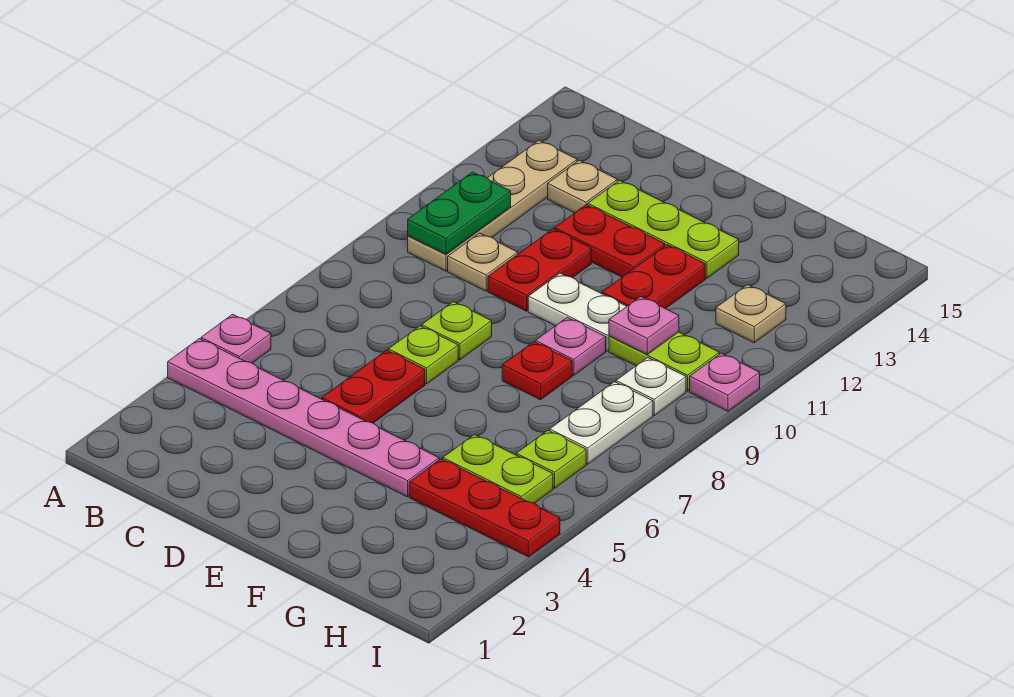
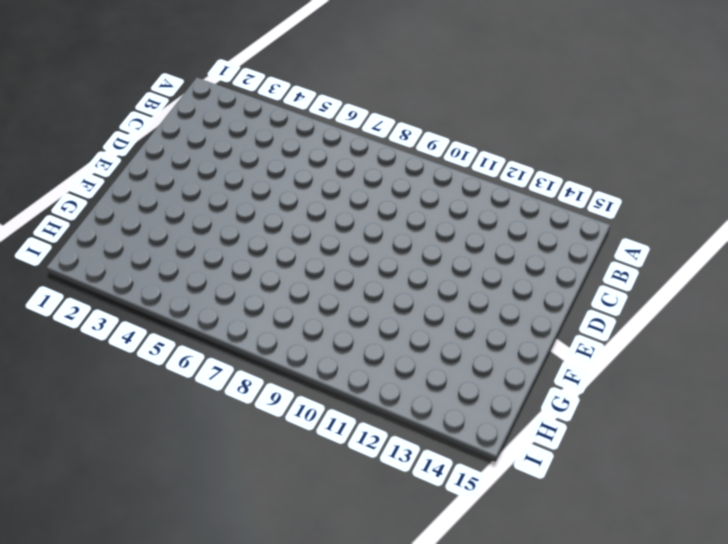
none -> pink plate A4:F4 level 1
none -> pink plate A5 level 1
none -> tan plate B10:B13 level 1

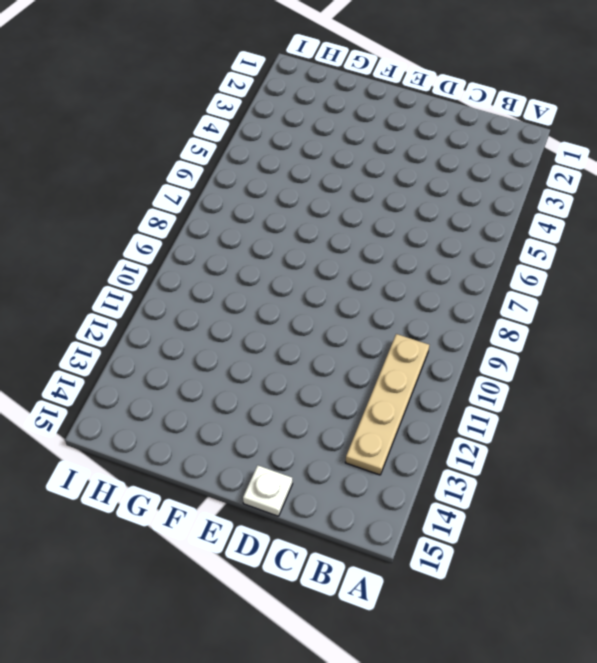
white plate D15 level 1 -> white plate H9 level 1
none -> pink plate A4:F4 level 1
none -> pink plate A5 level 1
none -> tan plate C10 level 1

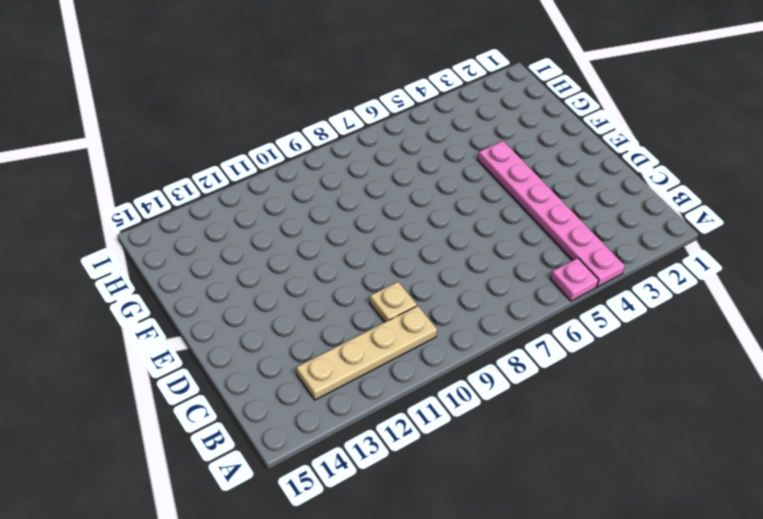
none -> tan plate C13 level 1
none -> red plate D5:D6 level 1
none -> lime plate D7 level 1

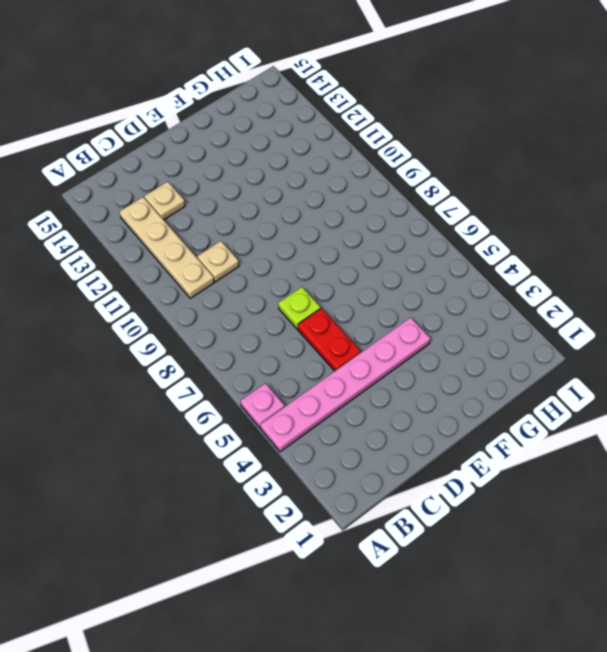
none -> lime plate D8 level 1
none -> red plate D10:D11 level 1
none -> red plate D12:E12 level 1

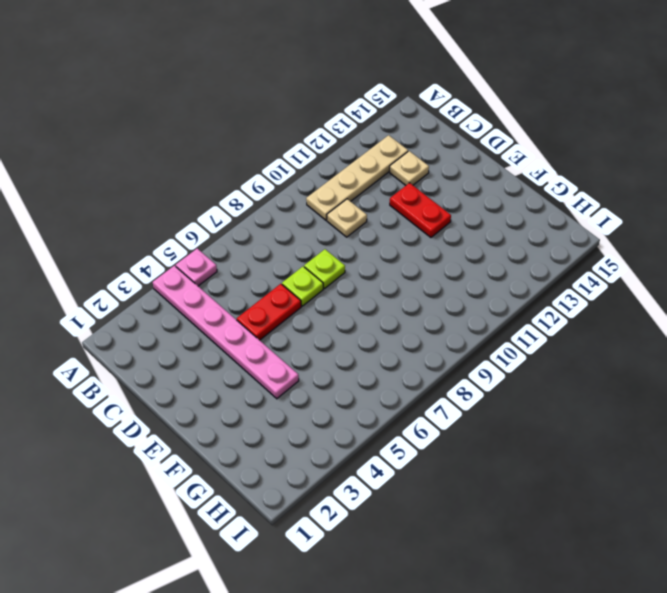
none -> red plate D10:D11 level 1
none -> lime plate D13:F13 level 1
none -> white plate E10:F10 level 1

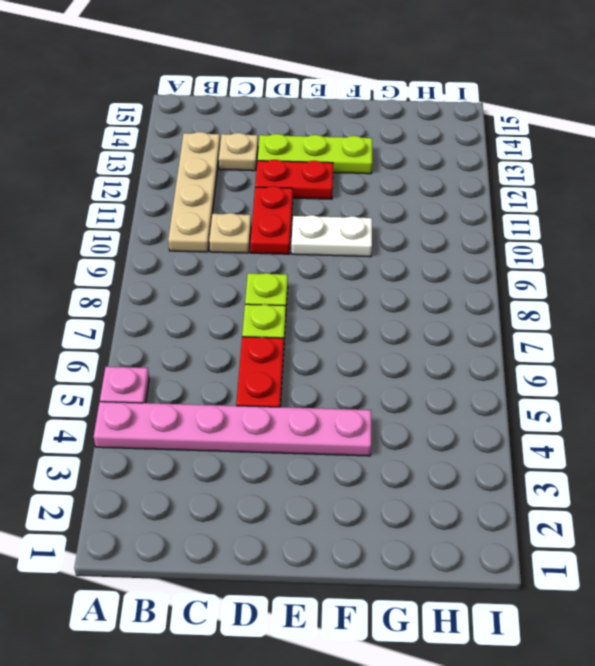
none -> red plate F8 level 1
none -> pink plate F9 level 1
none -> red plate F11:F12 level 1

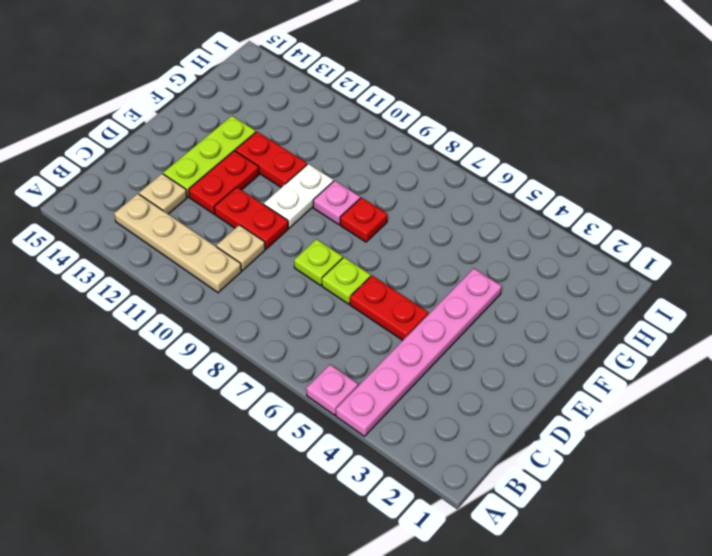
none -> red plate G4:I4 level 1
none -> lime plate G5:H5 level 1
none -> lime plate G10:H10 level 1

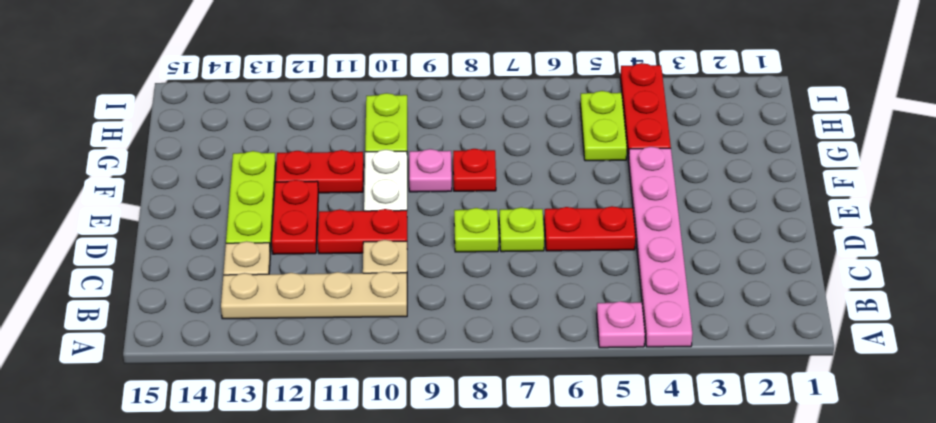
none -> lime plate H6 level 1
none -> white plate H7:H8 level 1
none -> white plate H9 level 1

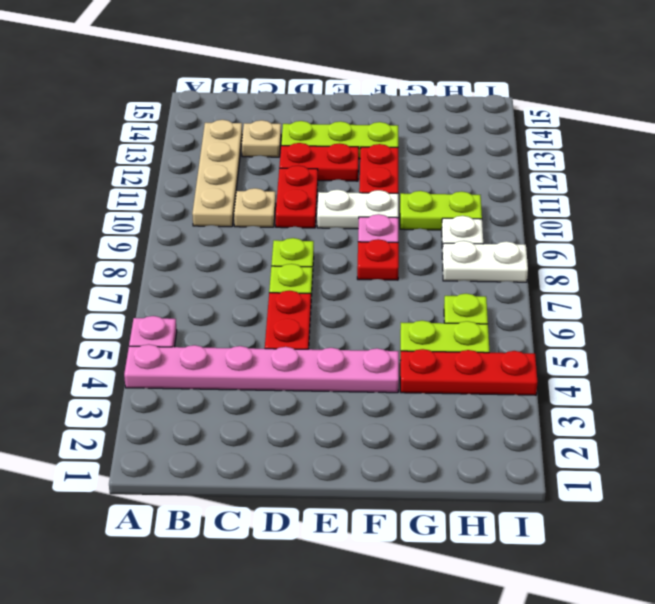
white plate H8:I8 level 1 -> white plate H7:H8 level 1
none -> tan plate H12 level 1
none -> pink plate I10 level 1
none -> green plate B10:B11 level 2

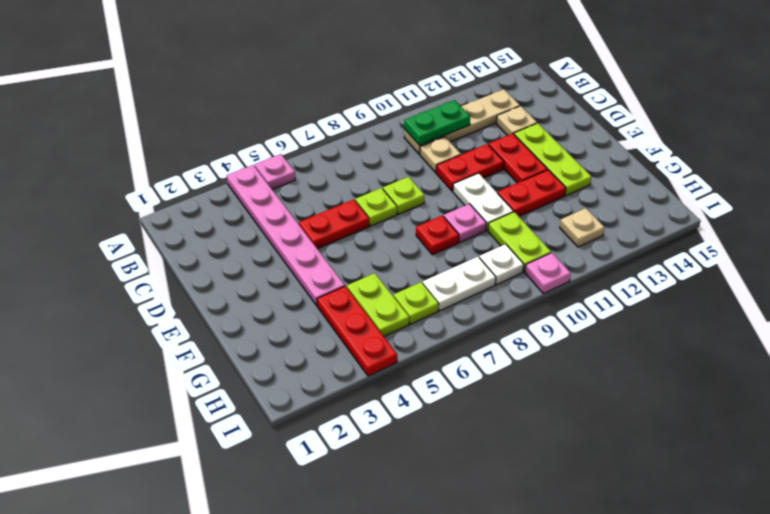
none -> pink plate G10 level 2

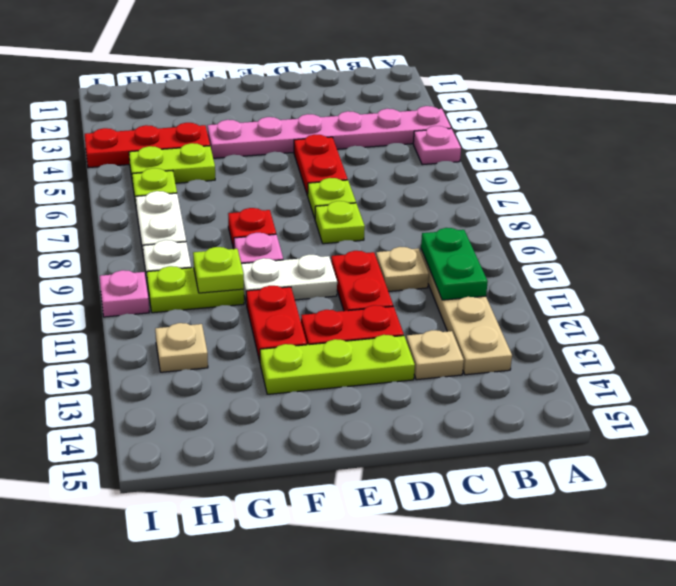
lime plate G10 level 2 -> pink plate G10 level 2

